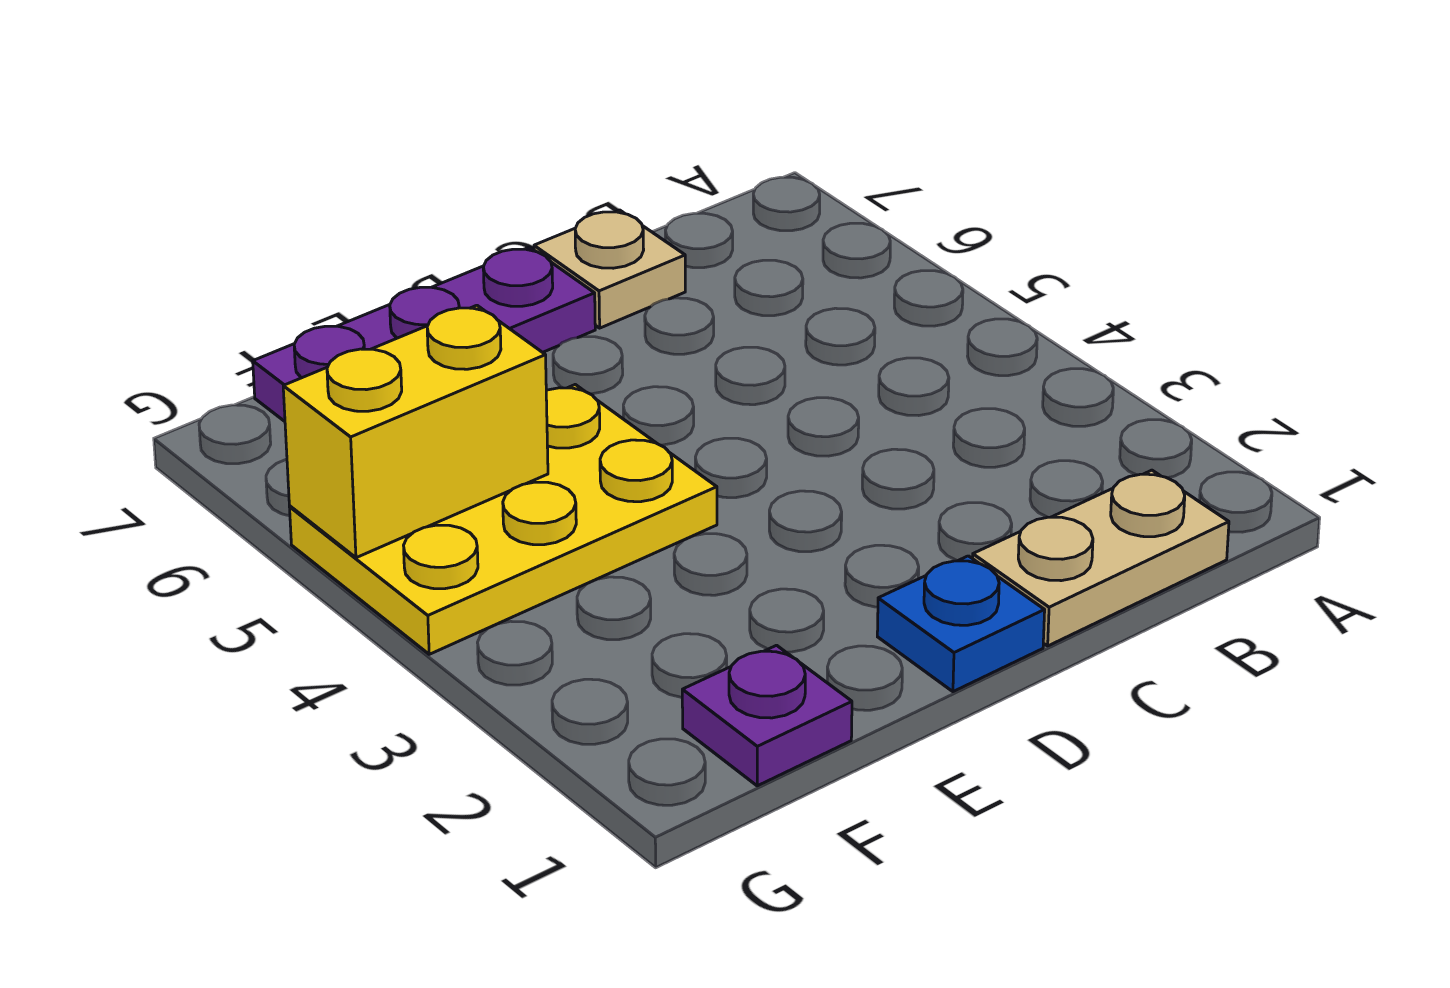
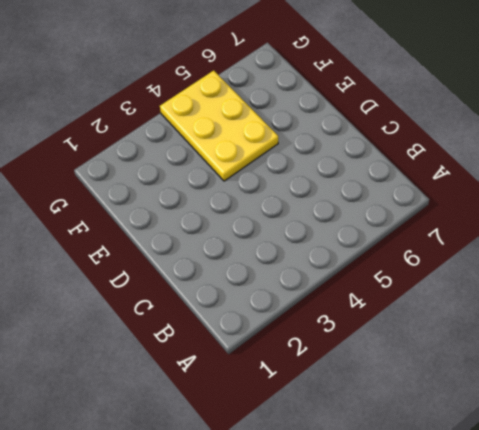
none -> tan plate B1:C1 level 1
none -> tan plate C7 level 1

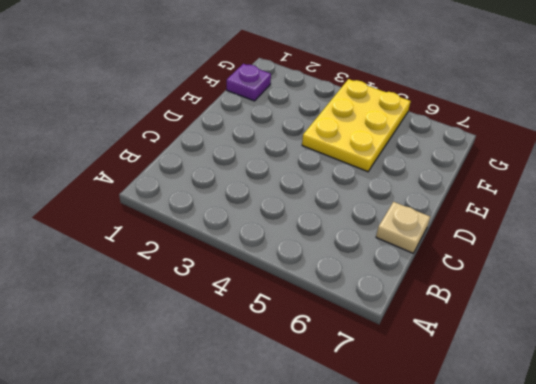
none -> tan plate B1:C1 level 1
none -> blue plate D1 level 1

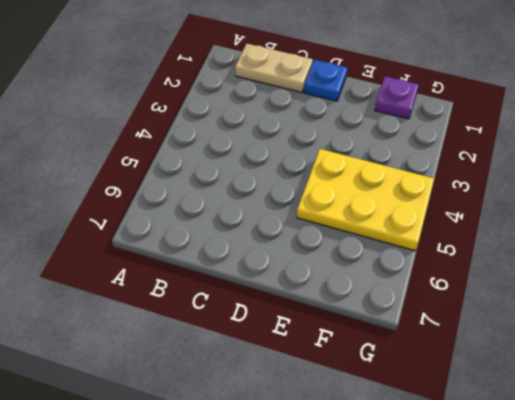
none -> tan plate C7 level 1
none -> purple plate D7:F7 level 1

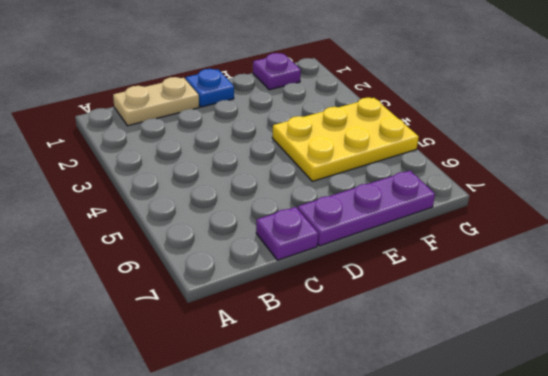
purple plate C7 level 1 -> tan plate C7 level 1
none -> yellow brick F5:G5 level 2

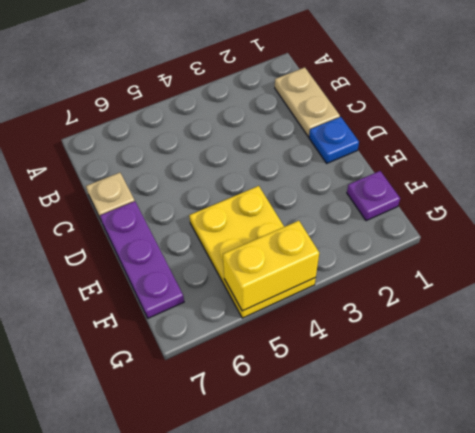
yellow brick G4:G5 level 2 -> yellow brick F5:G5 level 2

